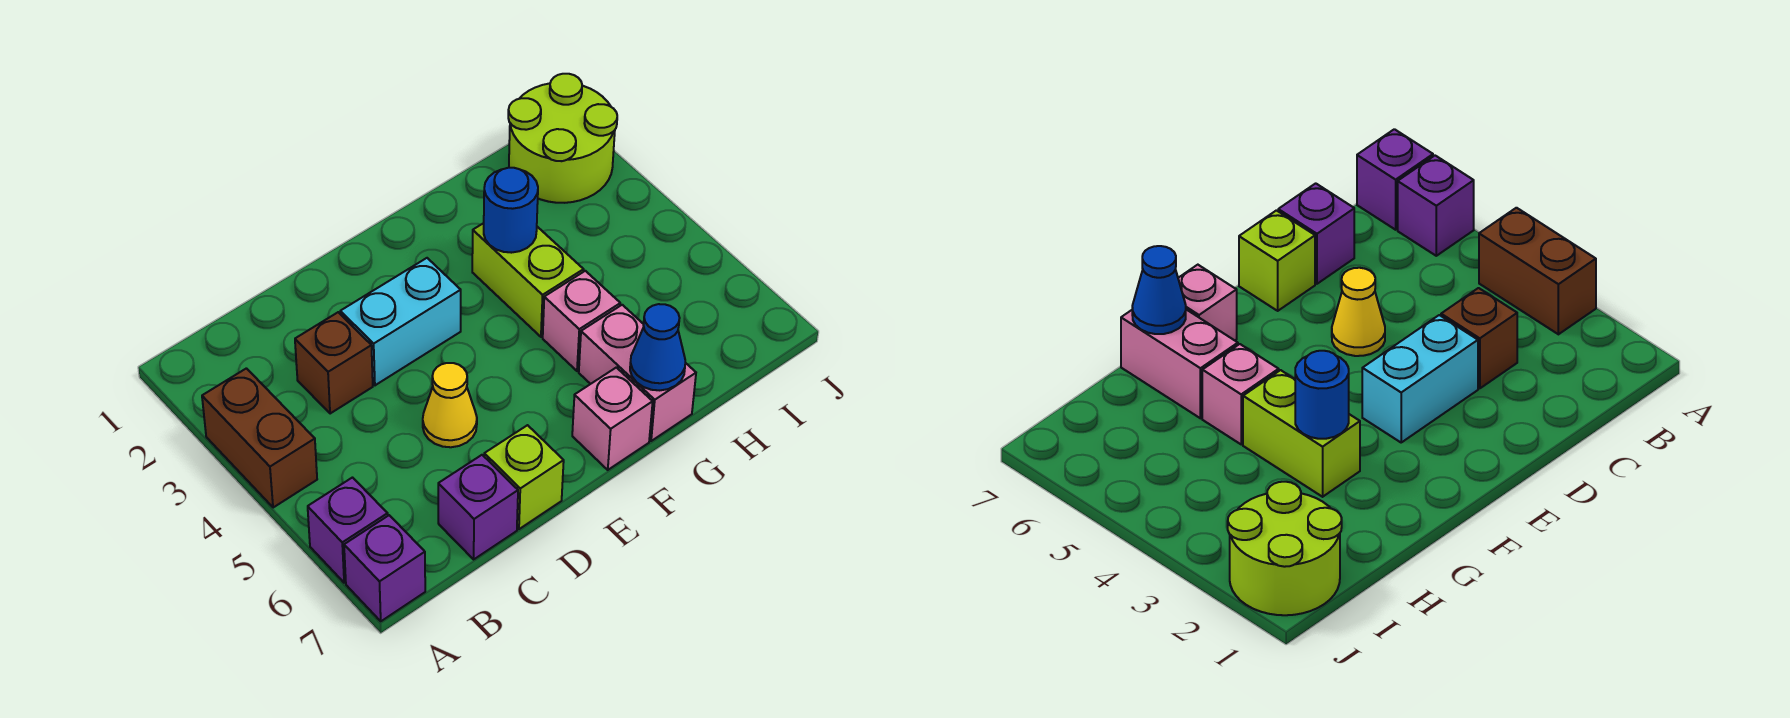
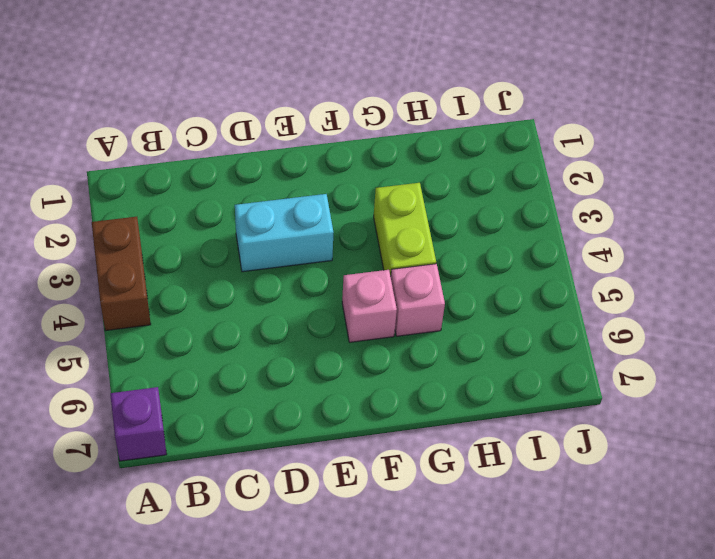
pink brick F5 level 1 -> pink brick F7 level 1
none -> purple brick A6 level 1
none -> brown brick C3 level 1
none -> purple brick C7 level 1

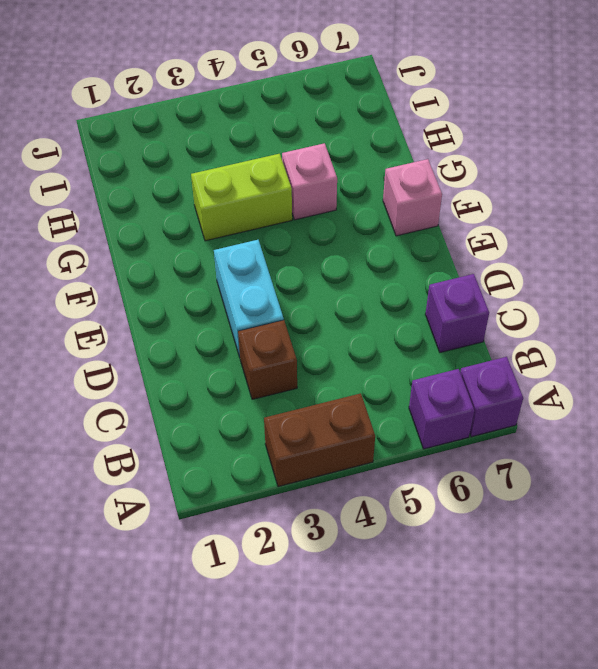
none -> yellow cone D5 level 1
none -> lime brick D7 level 1
none -> pink brick G6:G7 level 1

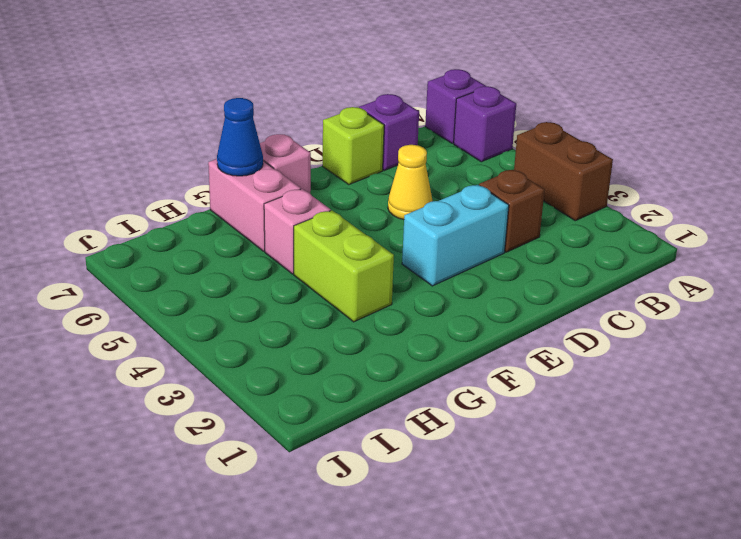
none -> lime round brick I1:J2 level 1
none -> blue round brick G3 level 2

